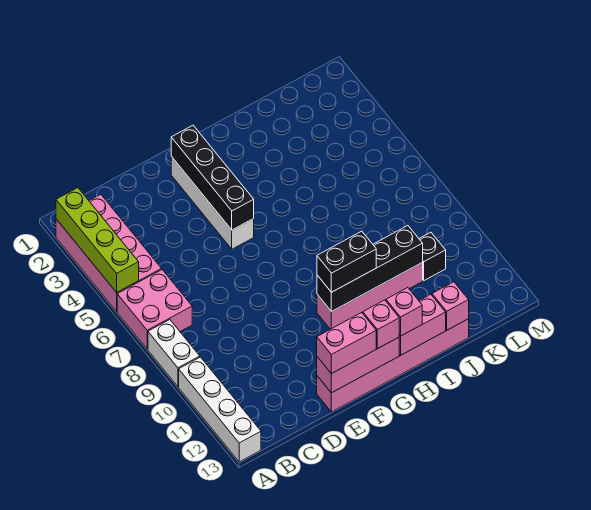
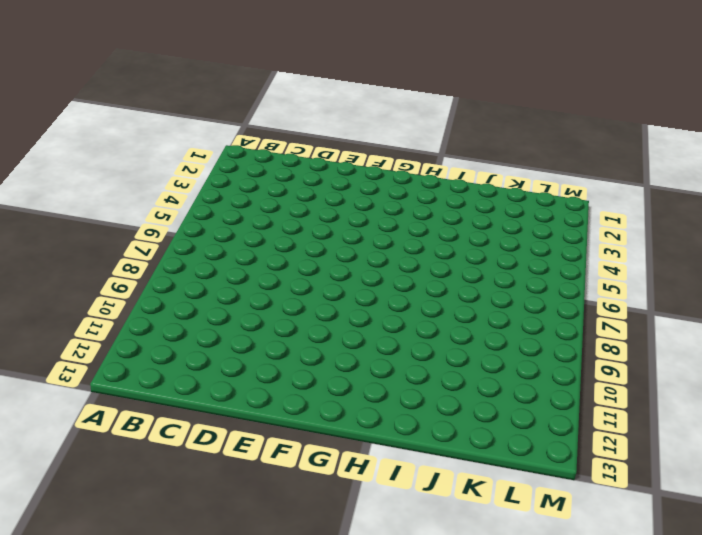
none -> pink brick A2:B5 level 1
none -> pink brick A6:B7 level 1
none -> white brick A8:A9 level 1

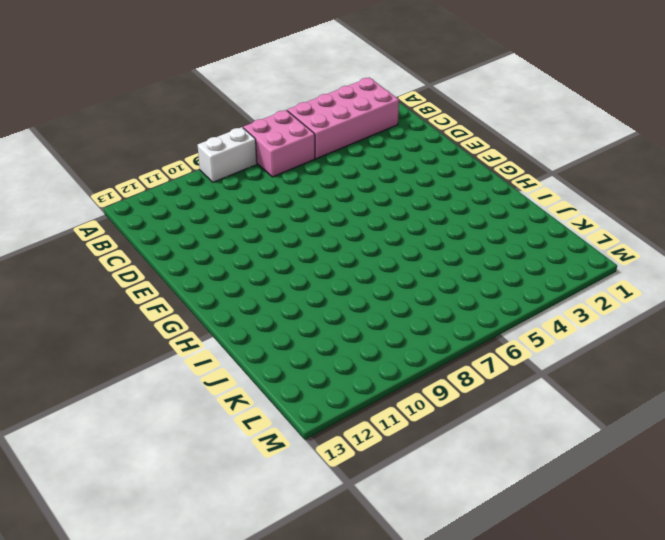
none -> white brick A10:A13 level 1
none -> pink brick E13:J13 level 1
none -> white brick F2:F5 level 1

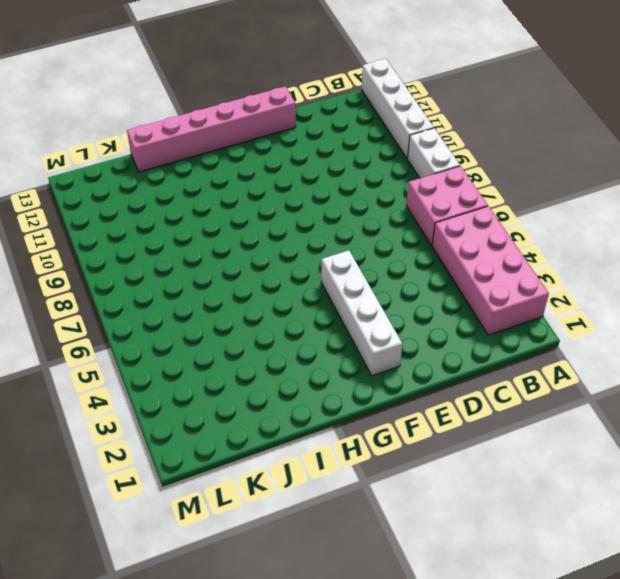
none -> pink brick G10:J10 level 1
none -> black brick K10 level 1
none -> lime brick A2:A5 level 2

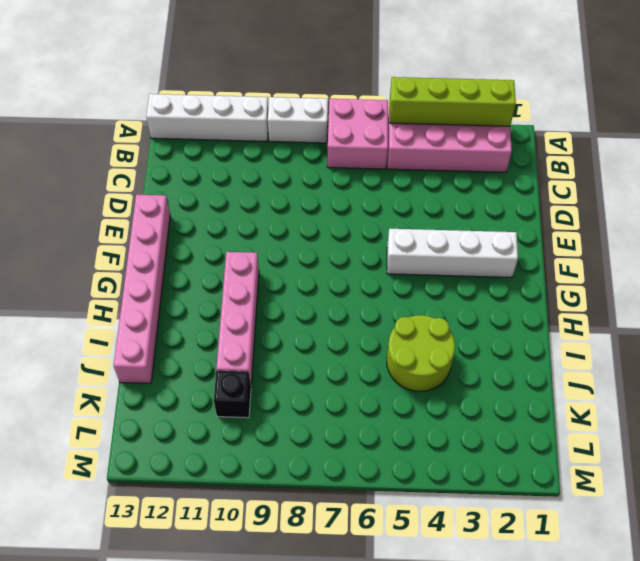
lime round brick I4:J5 level 1 -> none
none -> pink brick E13:G13 level 2
none -> black brick F2:F5 level 2
none -> black brick G10:J10 level 2

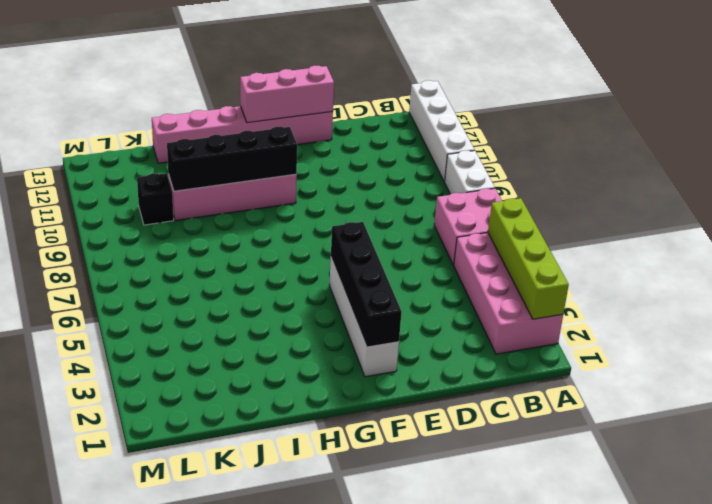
none -> pink brick H13:I13 level 2
none -> pink brick J13 level 2
none -> pink brick E13:F13 level 3

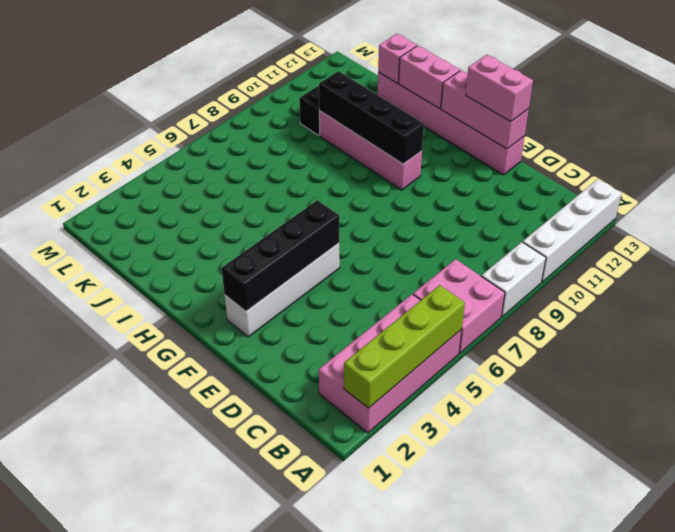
none -> black brick G10:H10 level 3
none -> pink brick G13 level 3
none -> pink brick H13 level 3

